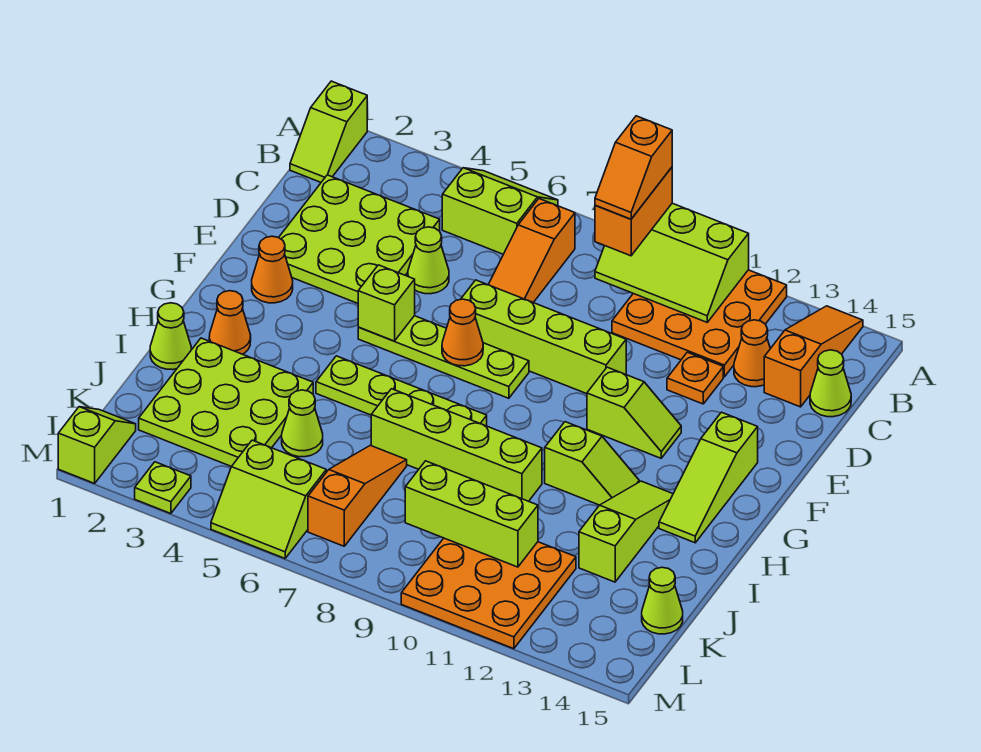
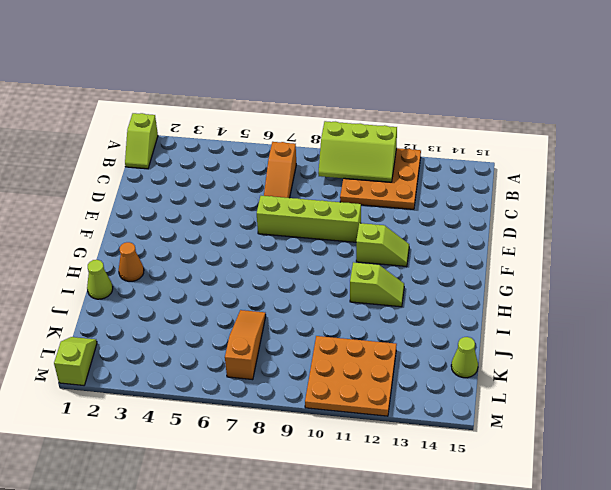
none -> lime slope A5:B6 level 1 top B
none -> orange slope A14:C14 level 1 top C
none -> lime plate C2:E4 level 1
none -> orange cone C13 level 1

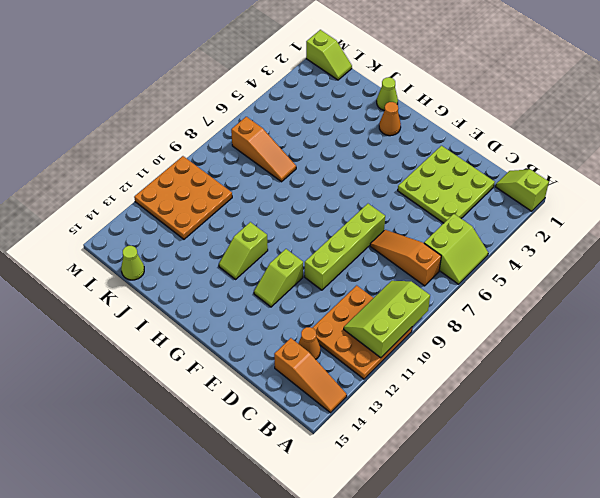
none -> lime cone C15 level 1
none -> lime cone D5 level 1
none -> orange plate D12 level 1
none -> orange cone F2 level 1

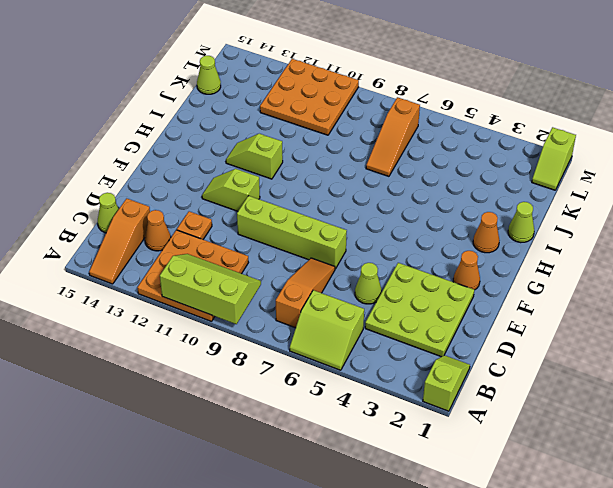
none -> lime plate F5:F8 level 1
none -> lime slope F14:H14 level 1 top F
none -> lime plate H5:H8 level 1
none -> lime slope H13:J13 level 1 top J

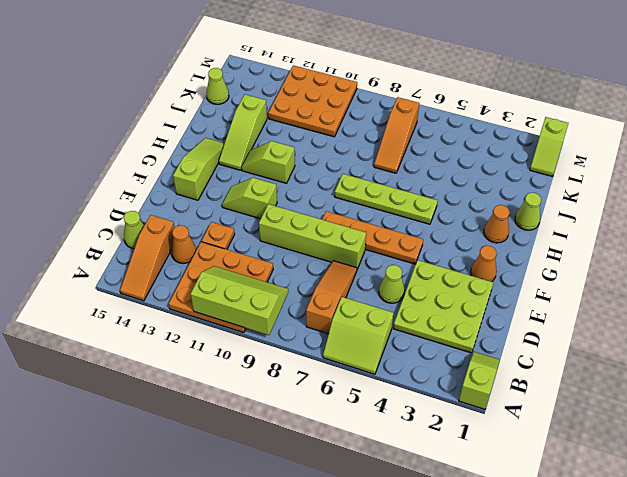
orange plate F5:F8 level 1 -> lime plate F5:F8 level 1
none -> lime plate I2:K4 level 1
none -> lime brick I7:I10 level 1
none -> lime cone J5 level 1
none -> lime slope L5:M6 level 1 top L

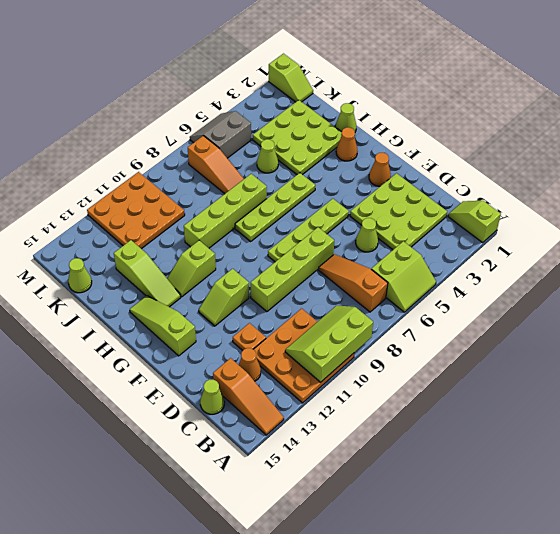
grey slope L5:M6 level 1 top L -> lime slope L5:M6 level 1 top L
none -> lime plate M3 level 1
none -> lime brick F5 level 2
none -> orange cone F7 level 2
none -> lime brick K9:K11 level 2

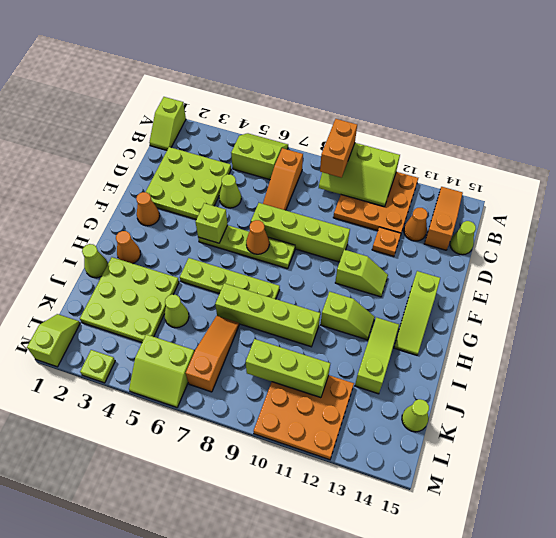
none -> orange slope A9:B9 level 4 top A

